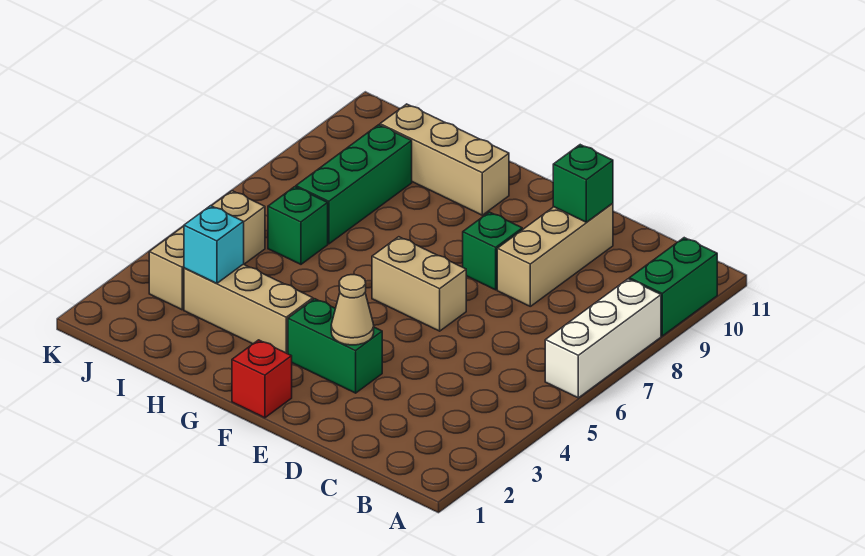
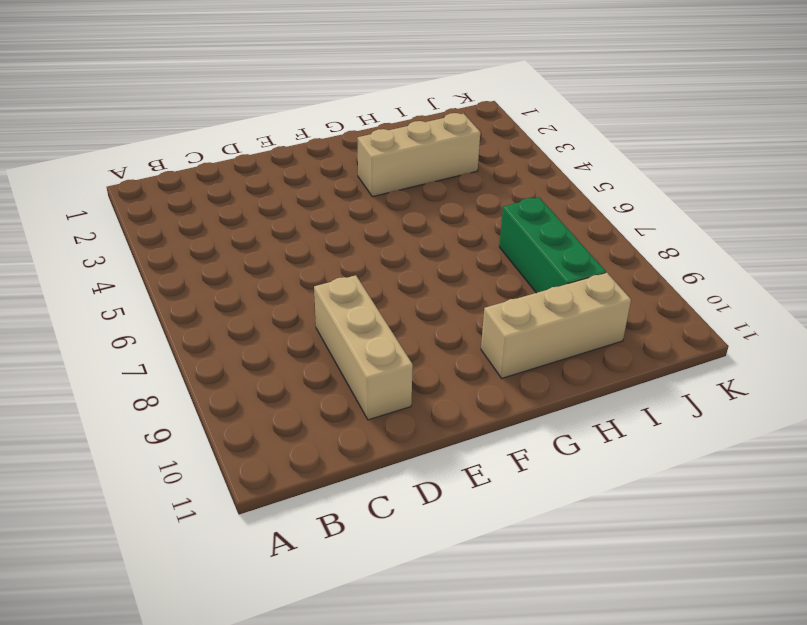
none -> white brick A6:A8 level 1
none -> green brick A9:A10 level 1
none -> green brick E3:F3 level 1

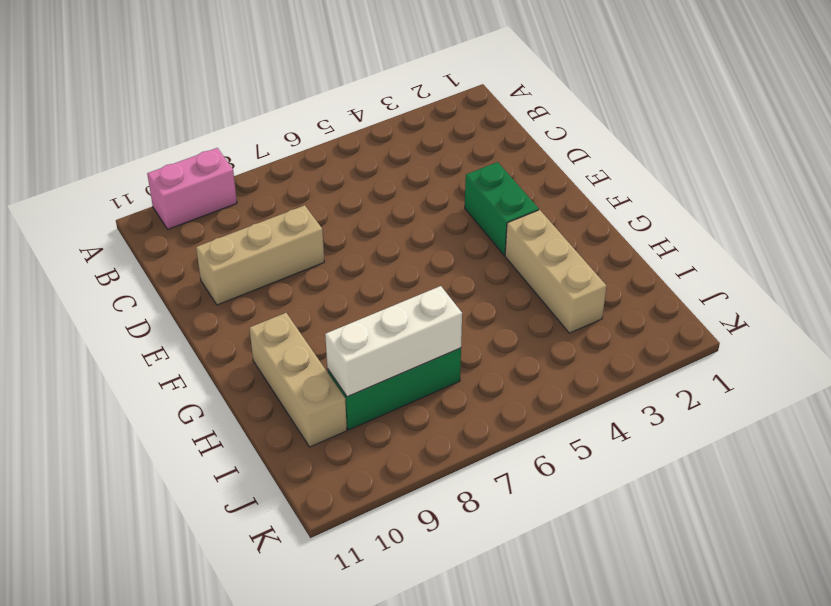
pink brick A9:A10 level 1 -> green brick A9:A10 level 1
white brick I7:I9 level 2 -> white brick A6:A8 level 1
none -> tan brick E6:F6 level 1
none -> green brick E8 level 1
none -> red brick F1 level 1

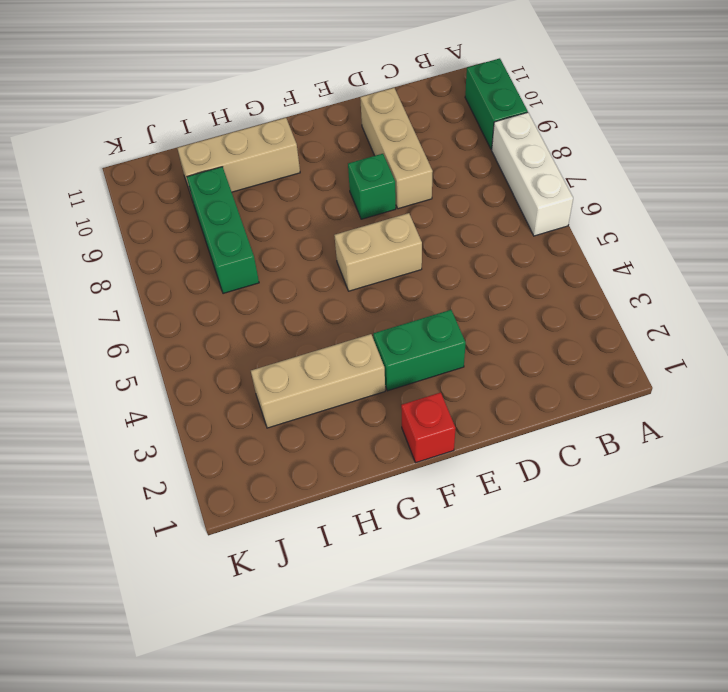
none -> green brick I6 level 1
none -> tan brick J3:J5 level 1
none -> green brick D10 level 2

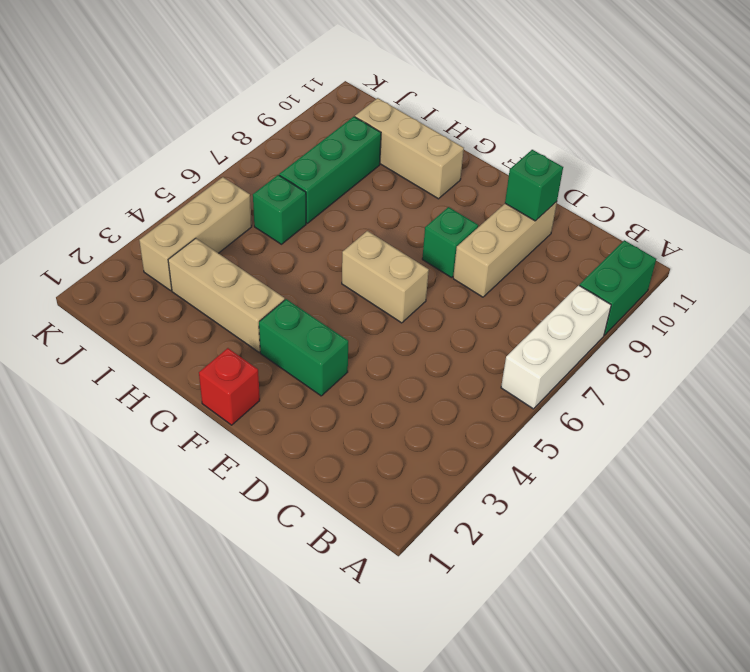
none -> tan cone E3 level 2
none -> cyan brick I3 level 2

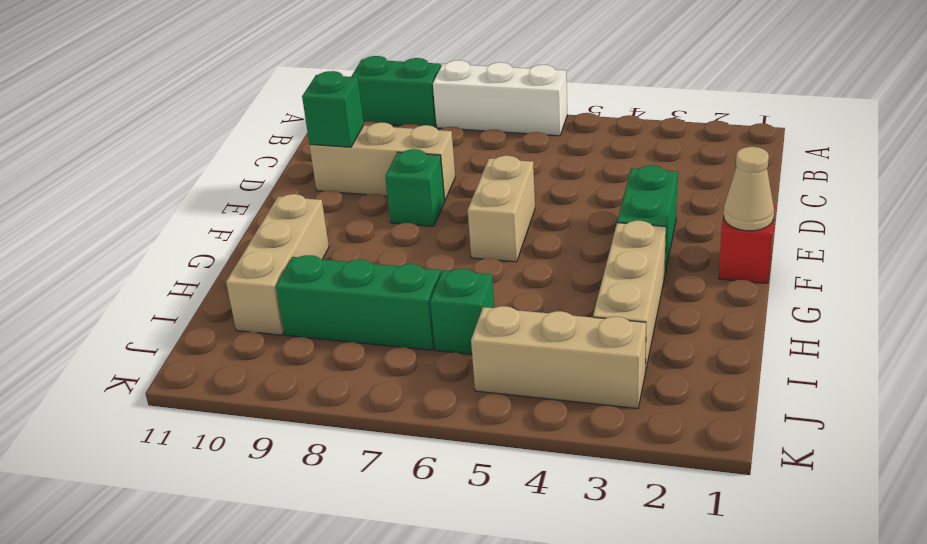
tan cone F1 level 2 -> tan cone E3 level 2
none -> cyan brick I3 level 2

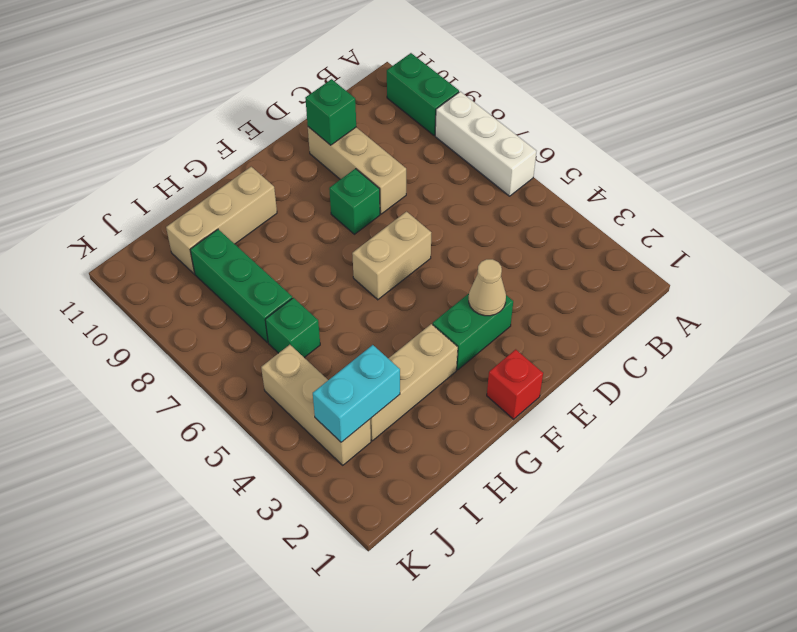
cyan brick I3:J3 level 2 -> cyan brick I3 level 2

